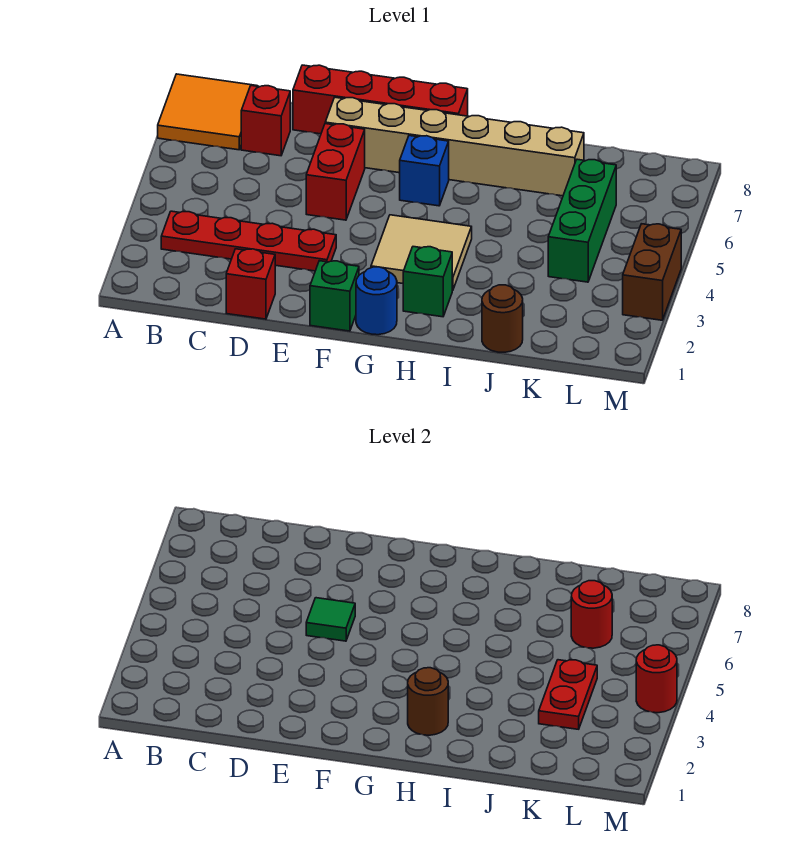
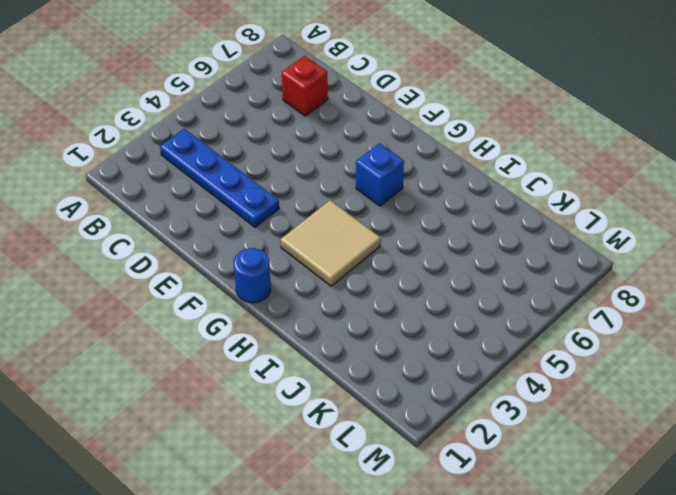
blue plate B3:E3 level 1 -> red plate B3:E3 level 1
none -> orange tile A7:B8 level 1
none -> red brick D1 level 1
none -> red brick D8:G8 level 1

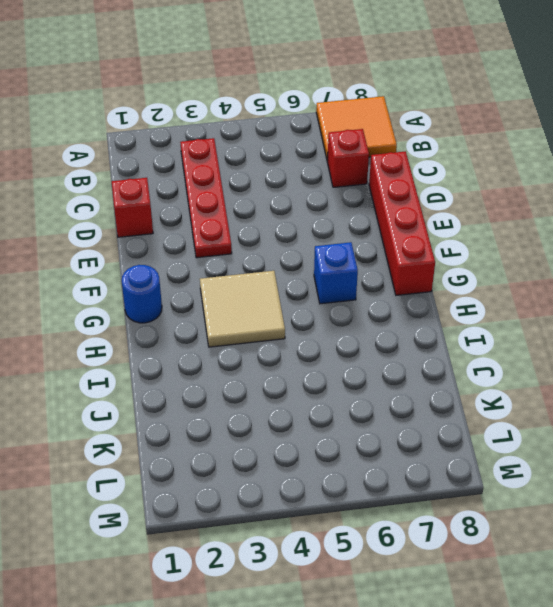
none -> red brick E5:E6 level 1
none -> tan brick E7:J7 level 1
none -> green brick F1 level 1

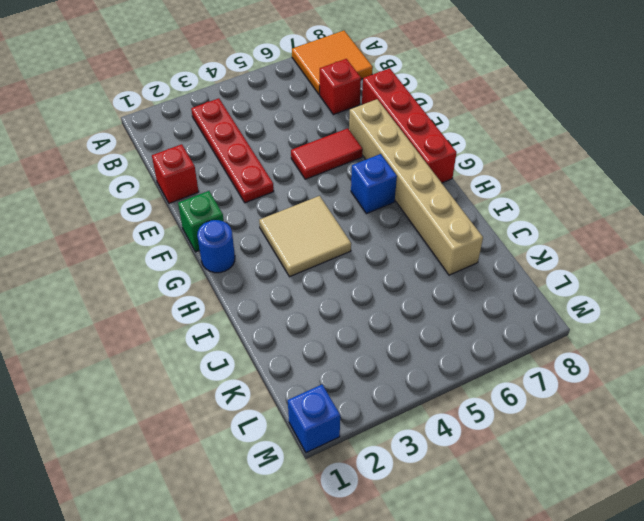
red tile E5:E6 level 1 -> red brick E5:E6 level 1
blue brick M1 level 1 -> none
none -> green brick H2 level 1
none -> brown round brick J1 level 1
none -> green brick K4:K6 level 1

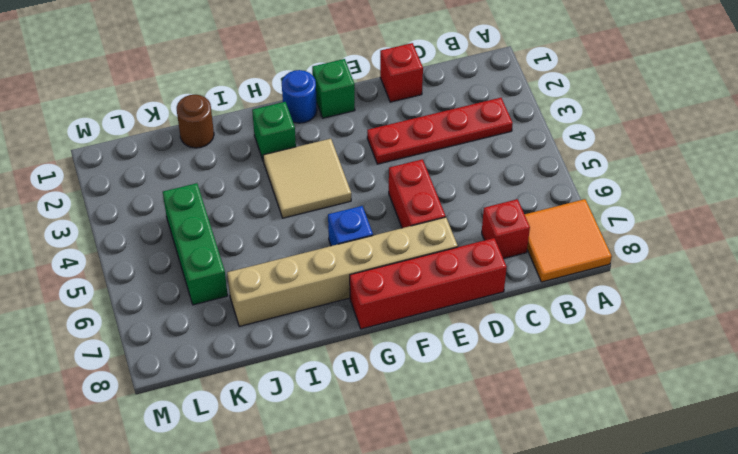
none -> brown brick M3:M4 level 1
none -> green tile E5 level 2
none -> brown round brick H2 level 2

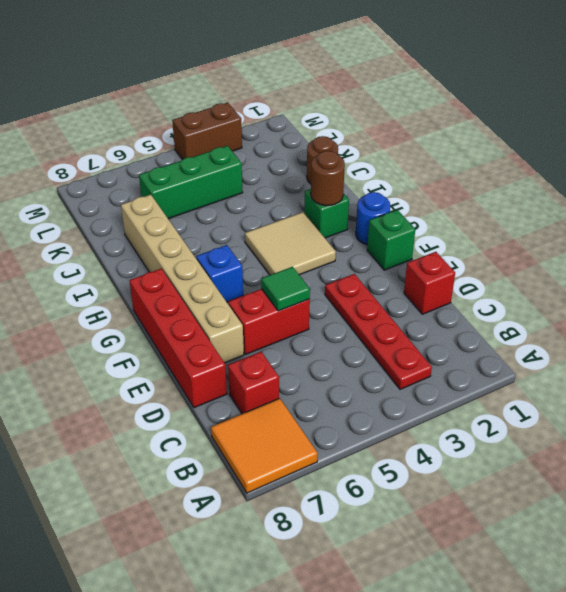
none -> red plate K3:K4 level 2
none -> red round brick K6 level 2
none -> red round brick M4 level 2

